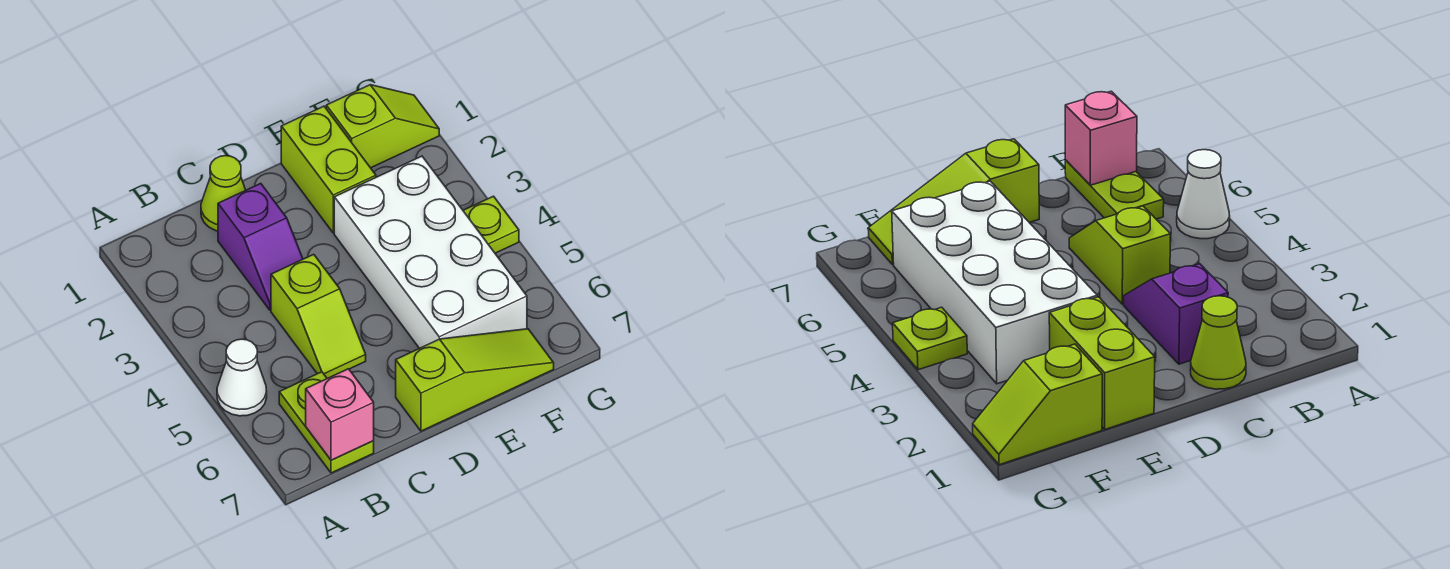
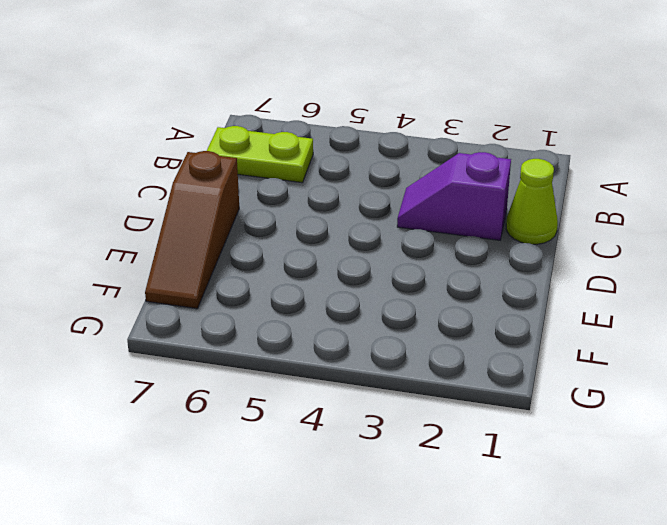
brown slope D7:F7 level 1 top D -> lime slope D7:F7 level 1 top D
none -> white cone A5 level 1
none -> lime slope C4:C5 level 1 top 4

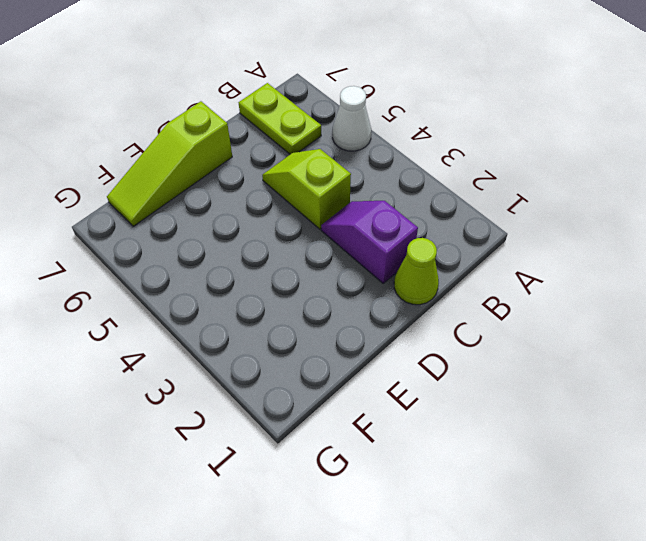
none -> lime brick E1:E2 level 1
none -> white brick E3:F6 level 1

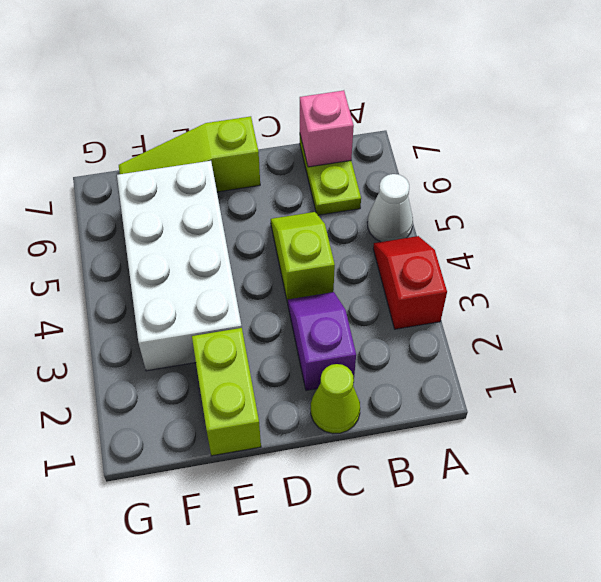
red slope A3:A4 level 1 top 3 -> none
none -> lime slope F1:G1 level 1 top F
none -> lime plate G4 level 1

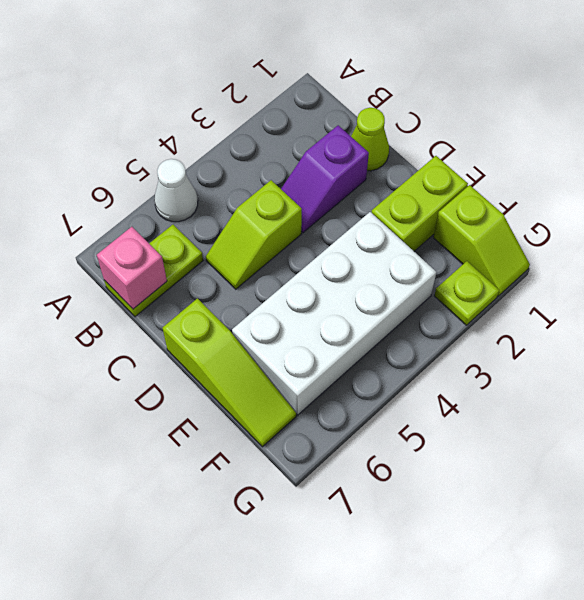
lime plate G2 level 1 -> lime plate G4 level 1

